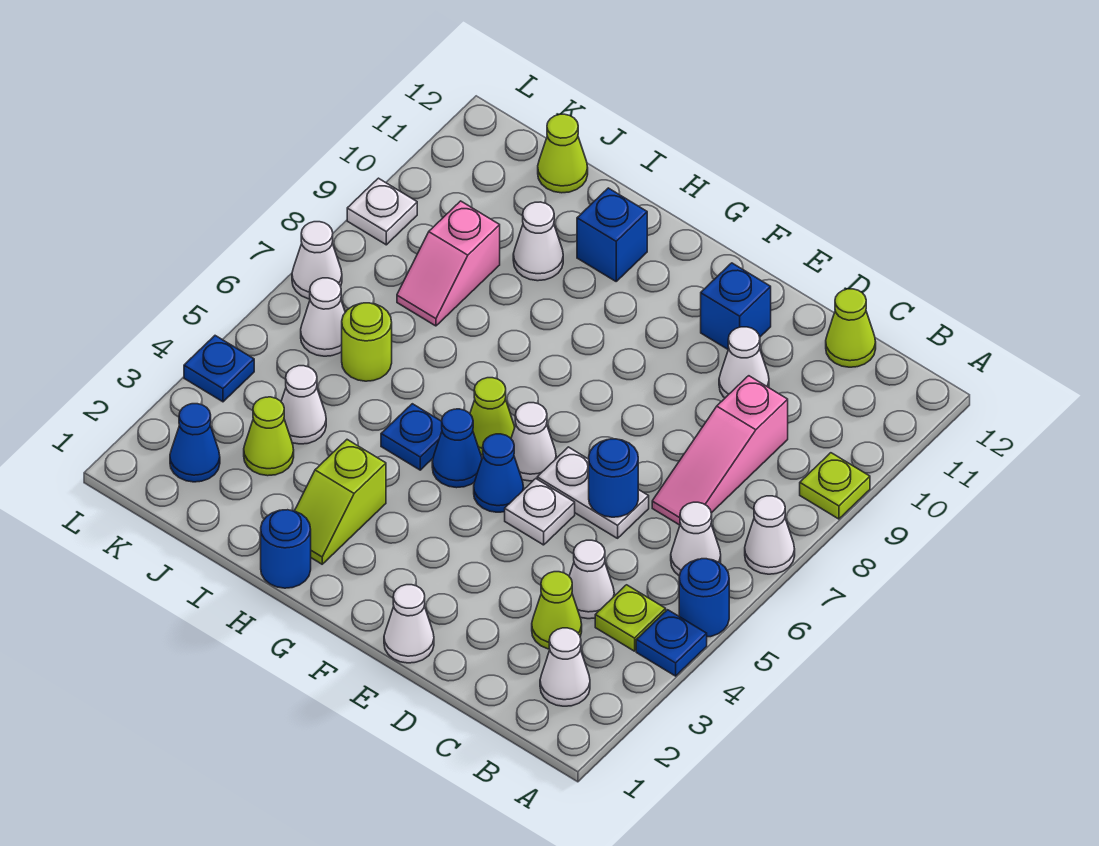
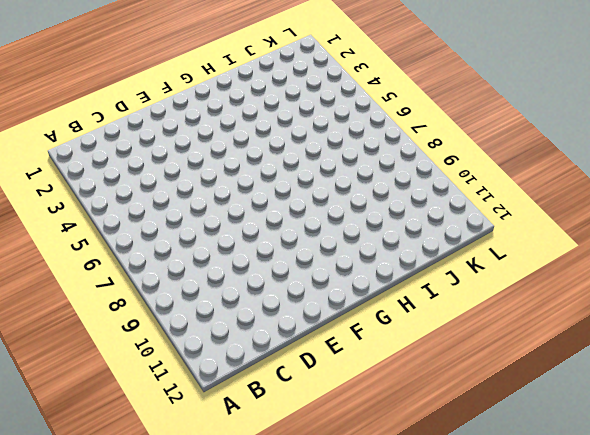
none -> blue plate A4 level 1
none -> blue round brick A5 level 1
none -> white cone A7 level 1
none -> lime plate A9 level 1

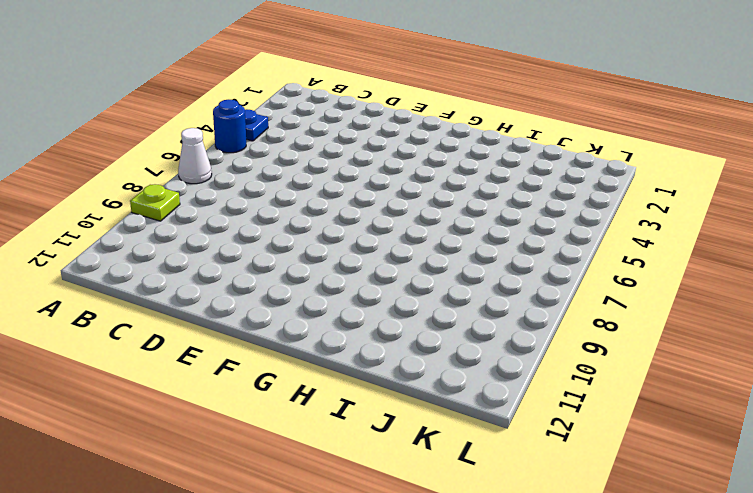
none -> white cone B2 level 1
none -> lime plate B4 level 1
none -> white cone B6 level 1
none -> lime cone C3 level 1

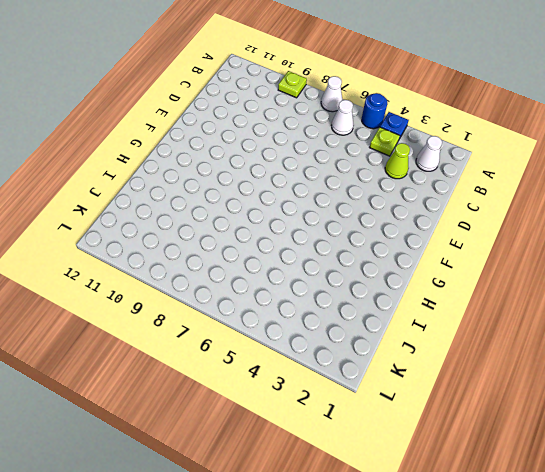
none -> white cone C4 level 1
none -> pink slope C7:C9 level 1 top 9
none -> lime cone C12 level 1
none -> white plate D6:E6 level 1

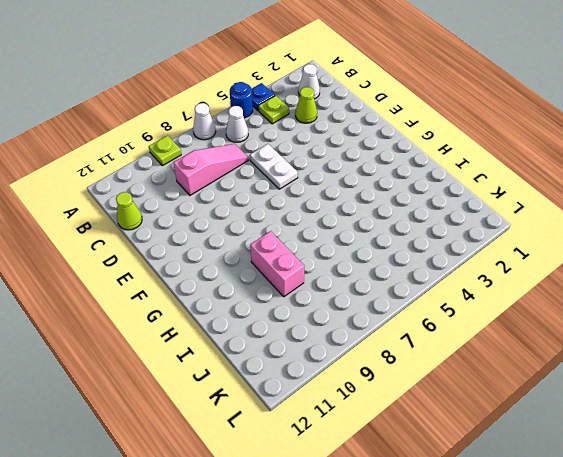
pink brick H9:I9 level 1 -> none
none -> white cone C4 level 1
none -> white cone D10 level 1
none -> white cone E1 level 1
none -> white plate E5 level 1

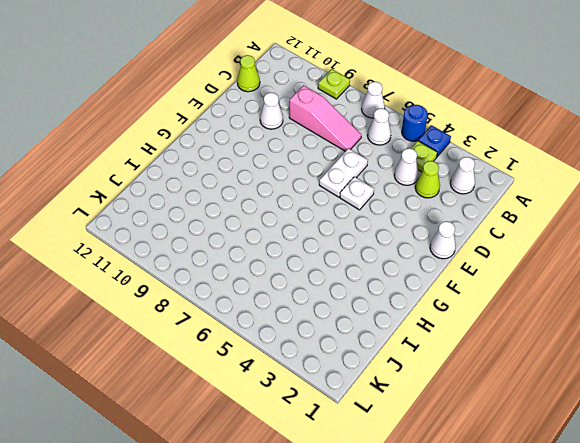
none -> blue brick E11 level 1
none -> blue cone F5 level 1
none -> white cone F6 level 1
none -> blue cone G5 level 1

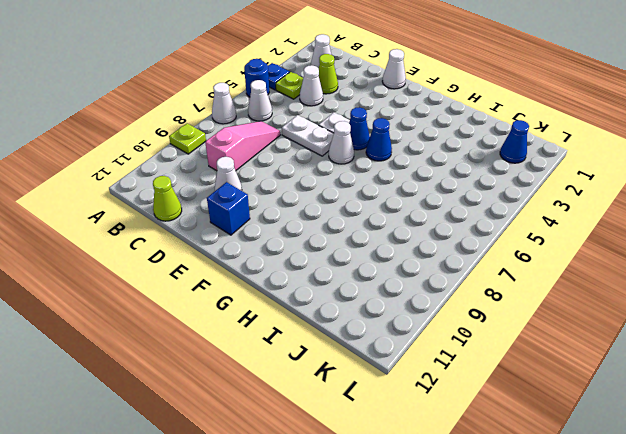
none -> lime cone G6 level 1
none -> blue round brick H1 level 1
none -> lime slope H2:H3 level 1 top 3
none -> blue plate H5 level 1

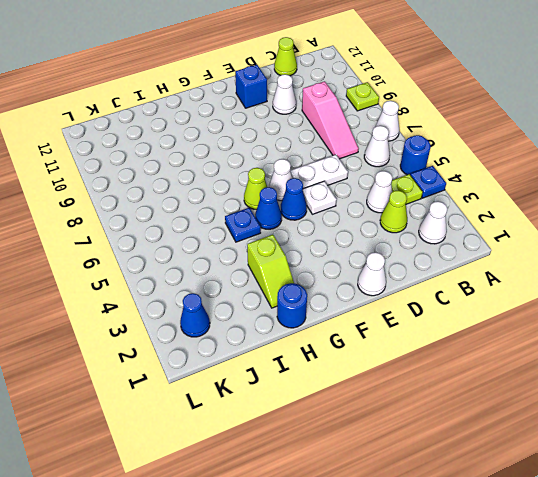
none -> blue brick H11 level 1
none -> white cone I10 level 1
none -> lime cone J3 level 1
none -> white cone J4 level 1

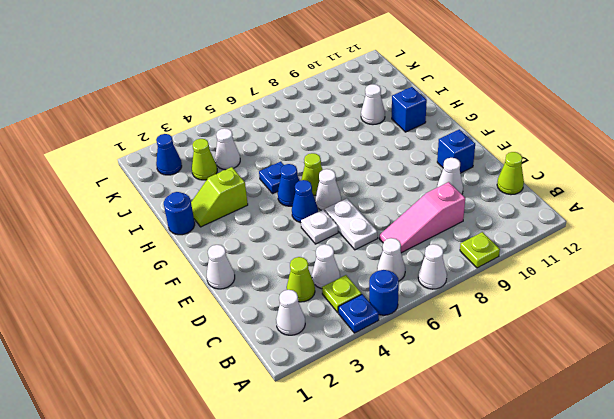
none -> lime round brick J6 level 1
none -> pink slope J8:J9 level 1 top 9
none -> lime cone J12 level 1
none -> white cone K6 level 1

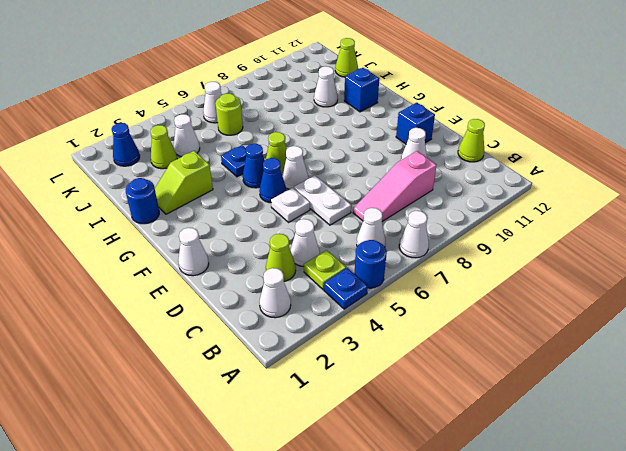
none -> lime plate A9 level 1
none -> pink slope J8:J9 level 1 top 9
none -> blue plate L4 level 1
none -> white cone L7 level 1

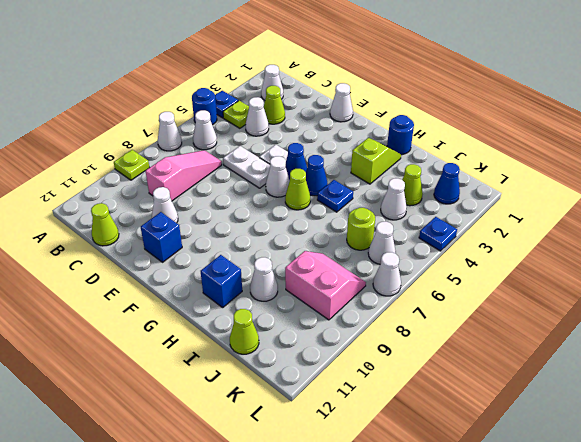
pink slope J8:K9 level 1 top 9 -> pink slope J8:J9 level 1 top 9
none -> white plate L9 level 1
none -> blue round brick D6 level 2

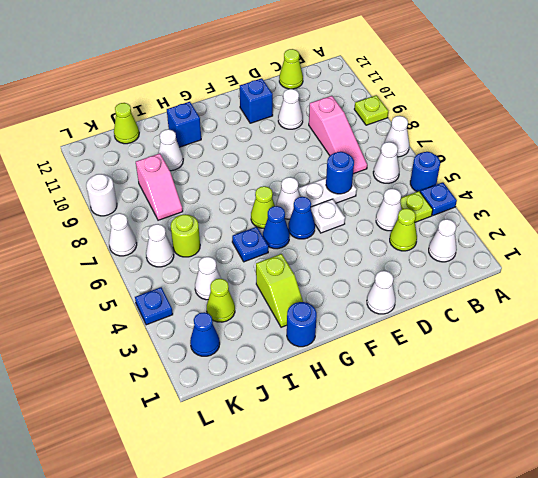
white round brick L9 level 1 -> white plate L9 level 1

